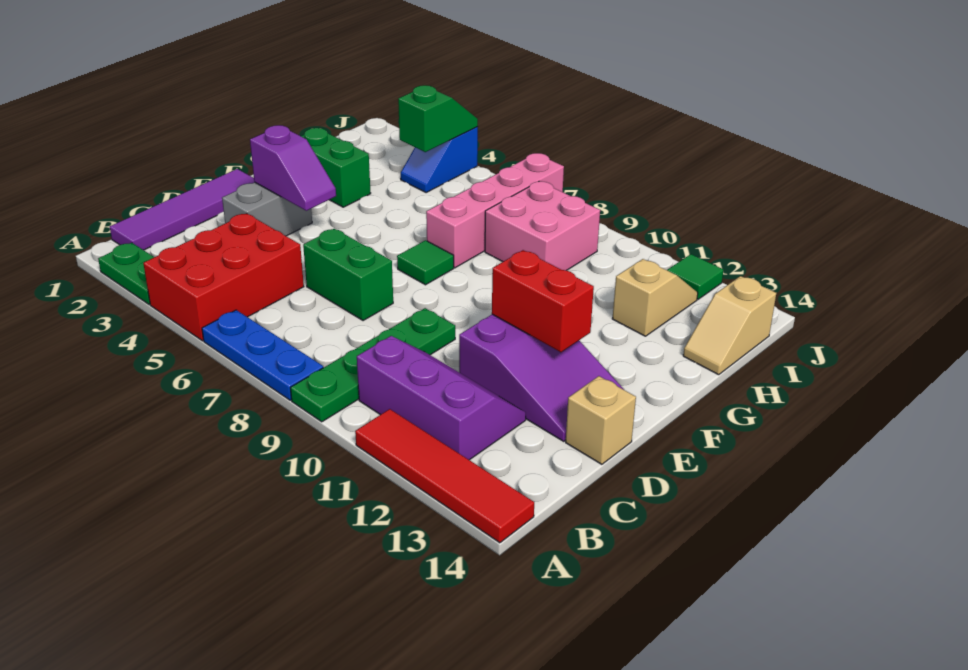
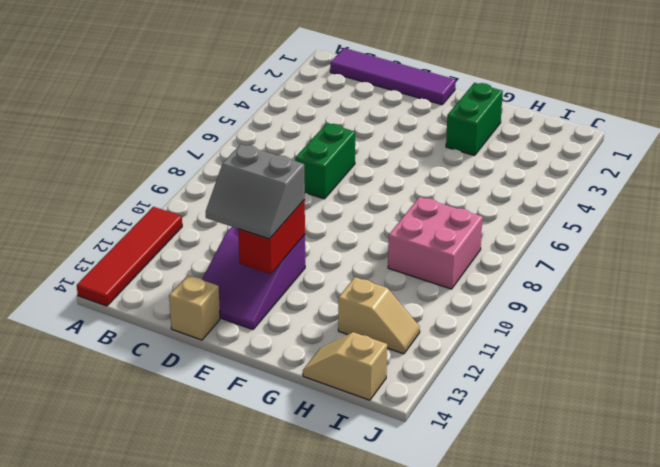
grey slope D11:E12 level 3 top 11 -> none
none -> green plate A2:A3 level 1
none -> red brick A4:C5 level 1
none -> blue plate A6:A8 level 1

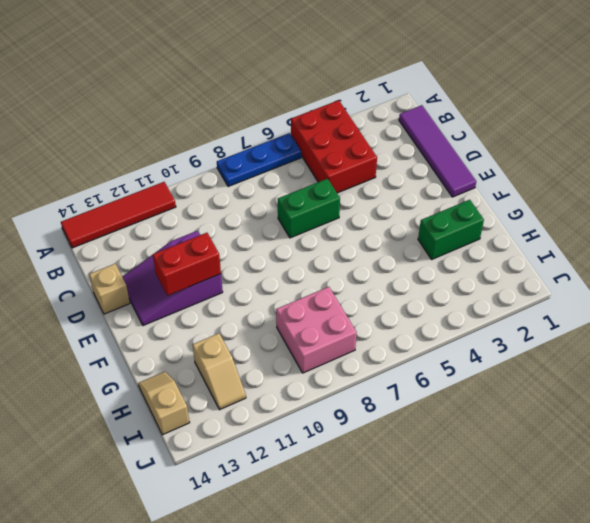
none -> green plate A2:A3 level 1
none -> green plate A9:D9 level 1
none -> purple slope B10:C12 level 1 top B

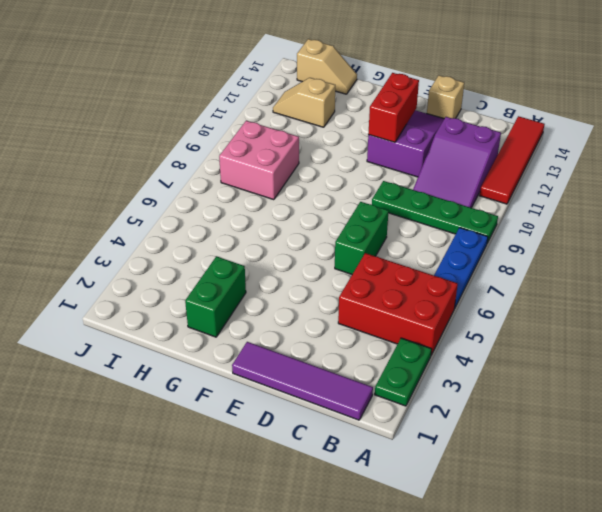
purple slope B10:C12 level 1 top 12 -> purple slope B10:C12 level 1 top B
none -> grey brick D3:E3 level 1
none -> green tile F7 level 1
none -> pink brick G7:J7 level 1

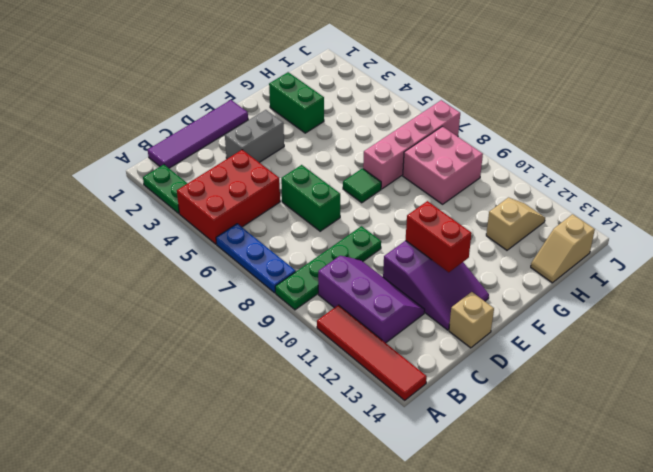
none -> blue slope I4:J4 level 1 top J
none -> green tile J12 level 1
none -> purple slope E3:E4 level 2 top 3

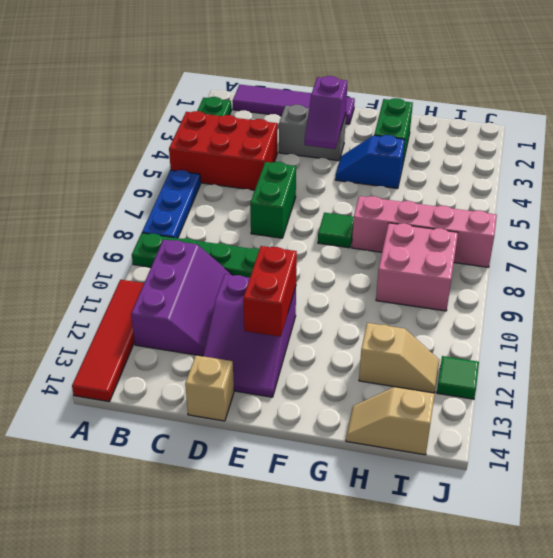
blue slope F4:G4 level 1 top G -> blue slope I4:J4 level 1 top J
none -> green slope I4:J4 level 2 top I

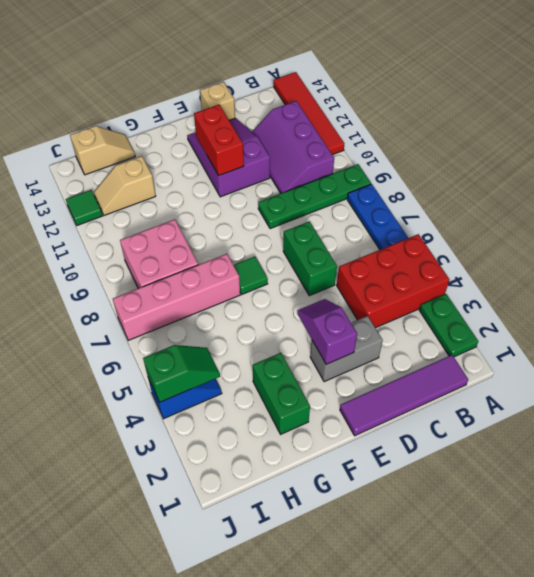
green slope I4:J4 level 2 top J -> green slope I4:J4 level 2 top I

